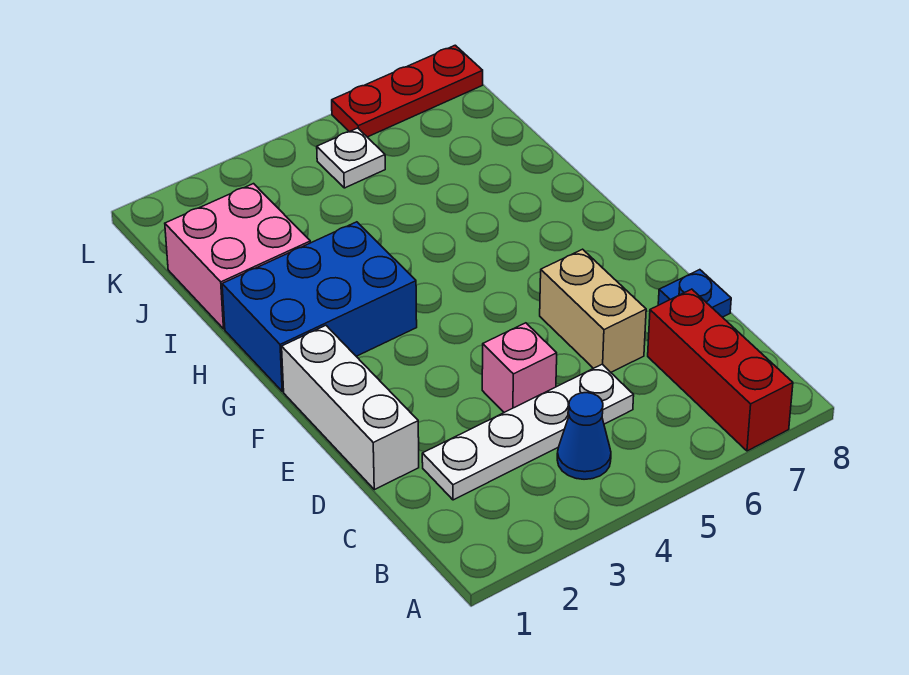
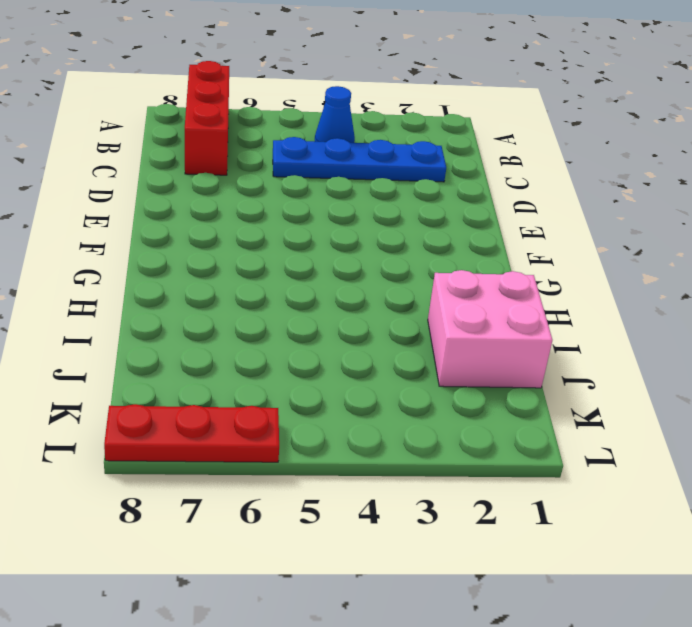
blue plate C2:C5 level 1 -> white plate C2:C5 level 1
none -> white brick D1:F1 level 1
none -> pink brick D4 level 1

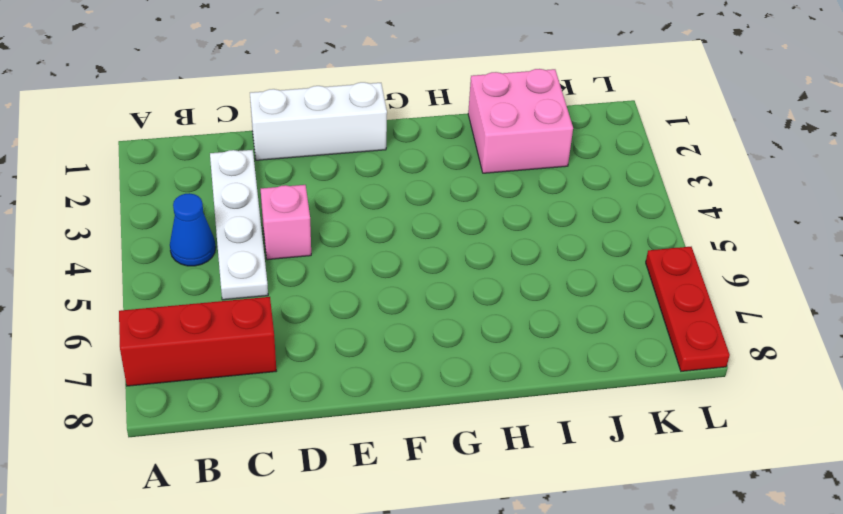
none -> tan brick D6:E6 level 1
none -> blue plate D8 level 1

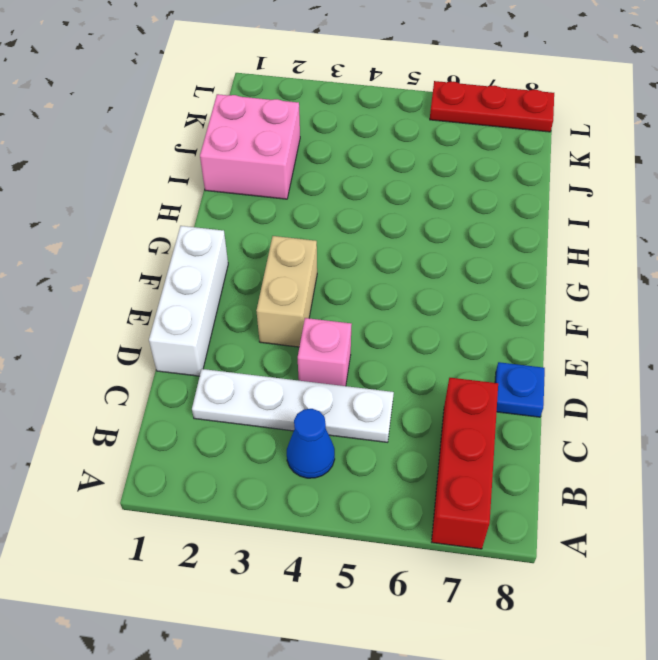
tan brick E3:F3 level 1 -> tan brick D6:E6 level 1
none -> blue brick G1:H3 level 1
none -> white plate K5 level 1

